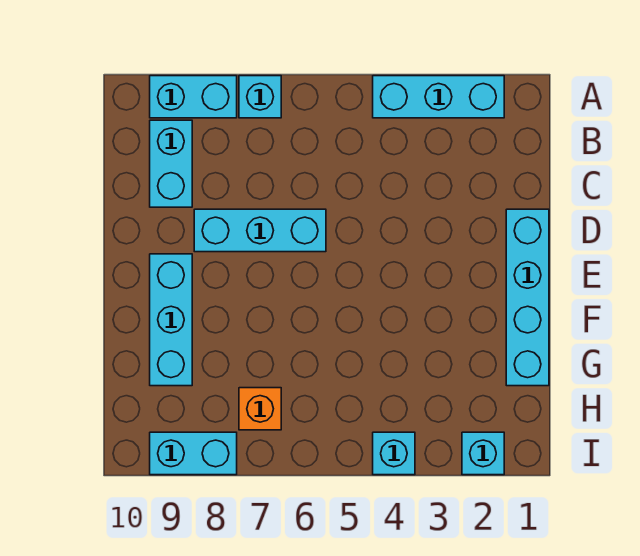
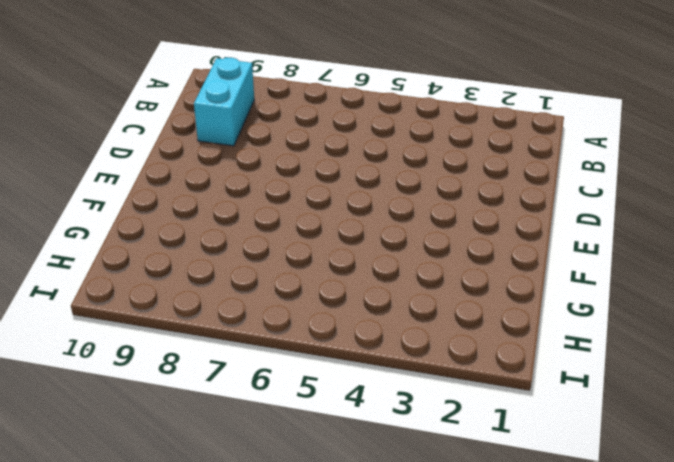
none -> cyan brick A2:A4 level 1
none -> cyan brick A7 level 1

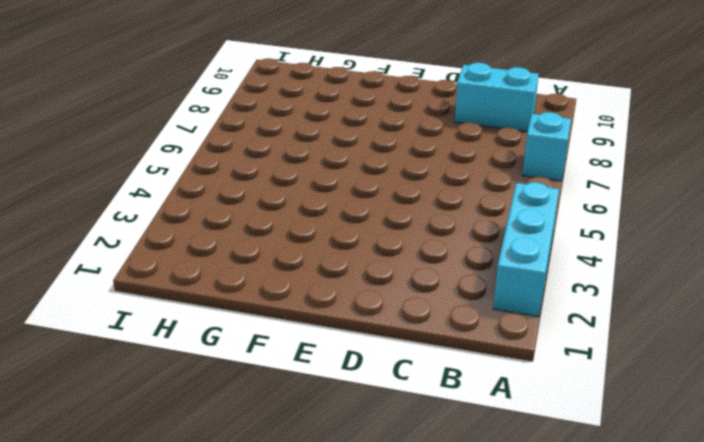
none -> cyan brick A8:A9 level 1
none -> cyan brick D1:G1 level 1

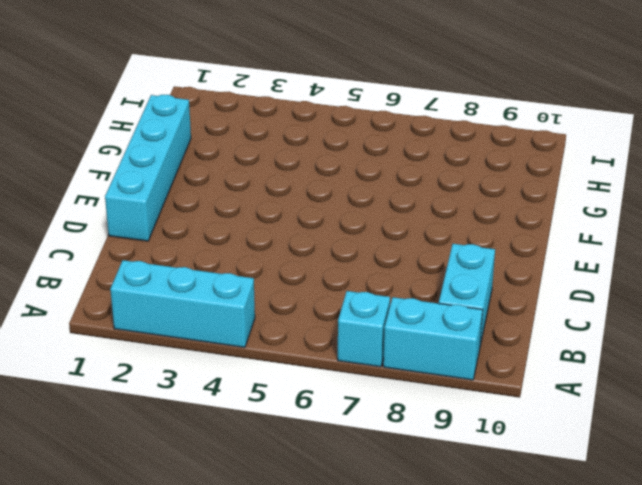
none -> cyan brick D6:D8 level 1
none -> cyan brick E9:G9 level 1

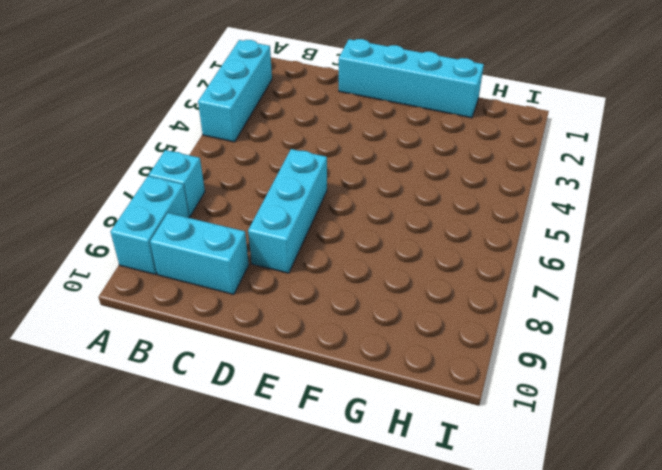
none -> cyan brick E9:G9 level 1
none -> orange brick H7 level 1

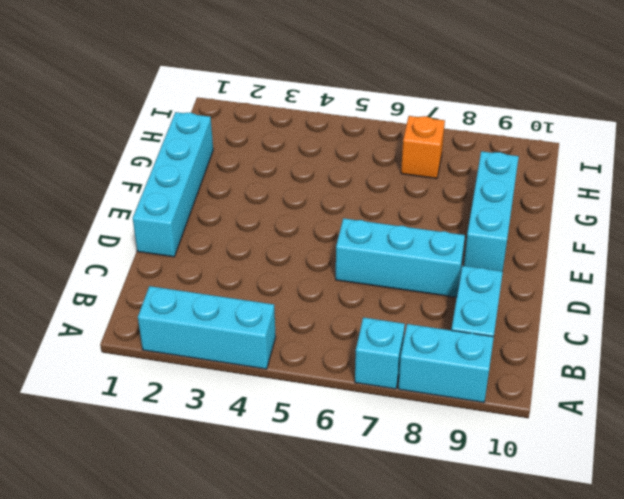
none -> cyan brick I2 level 1
none -> cyan brick I4 level 1

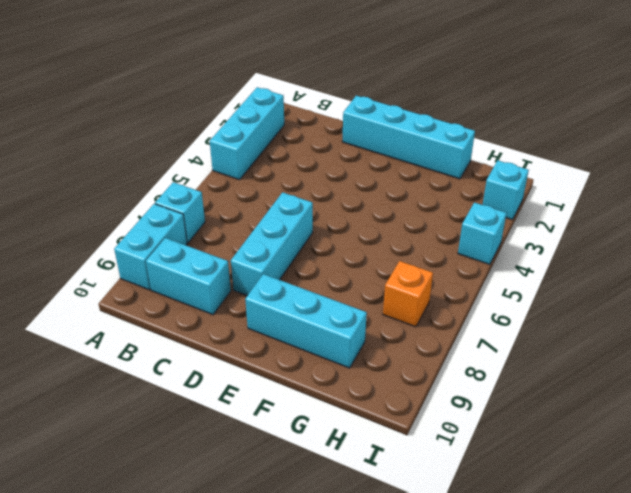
none -> cyan brick I8:I9 level 1

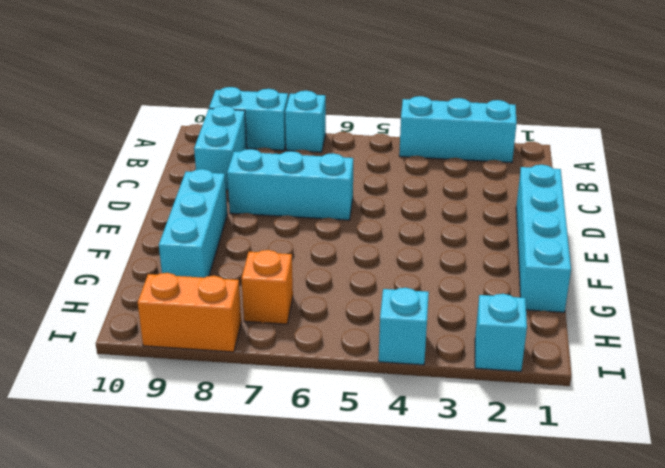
orange brick I8:I9 level 1 -> cyan brick I8:I9 level 1

